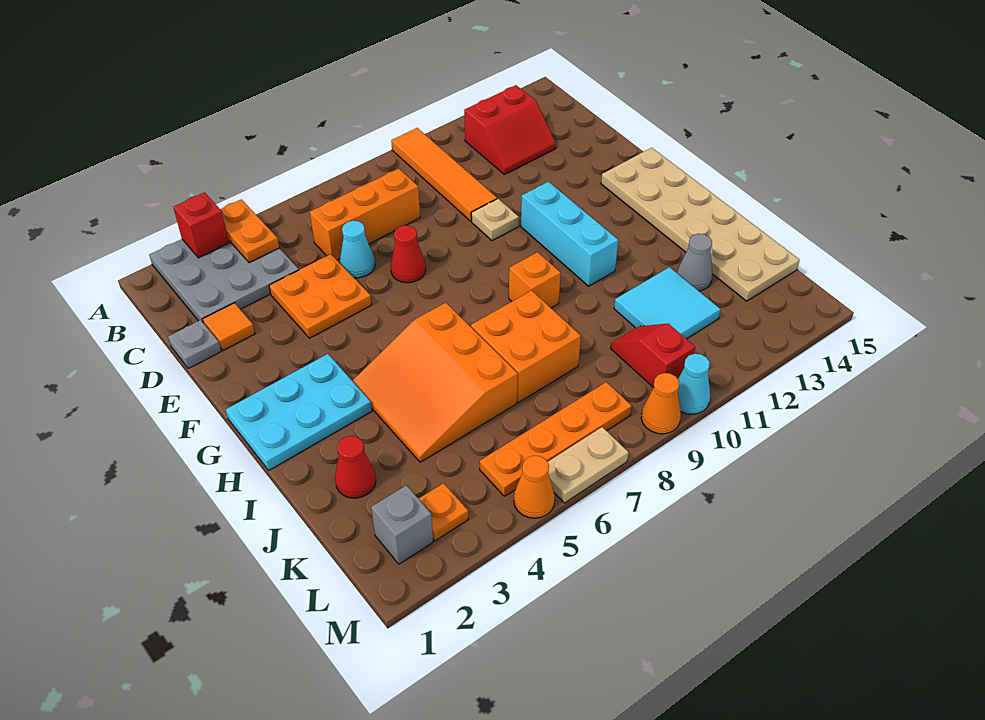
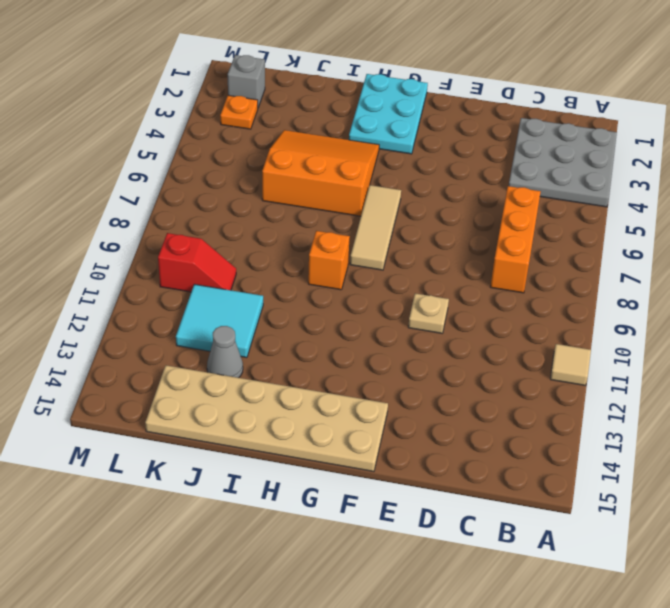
tan tile A11 level 1 -> none
tan tile G6:G8 level 1 -> none
none -> orange tile A10:D10 level 1
none -> red slope B12:C13 level 1 top B
none -> grey plate D1 level 1

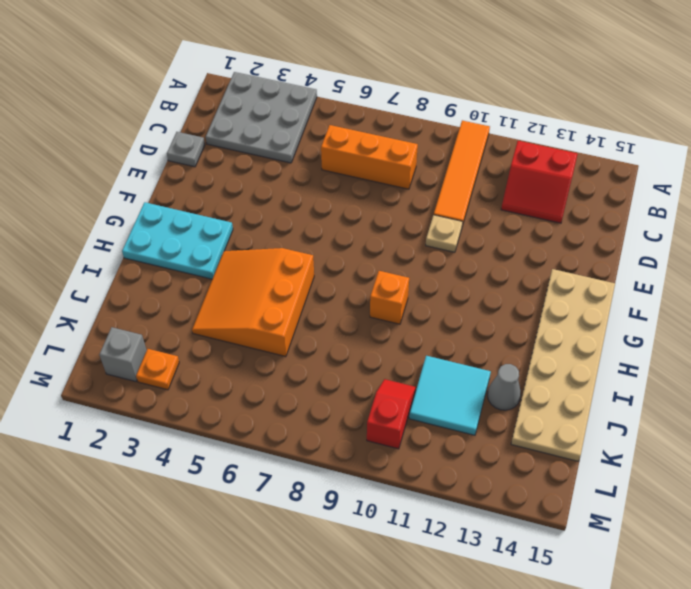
none -> orange tile D2 level 1
none -> orange plate D4:E5 level 1
none -> cyan cone D6 level 1

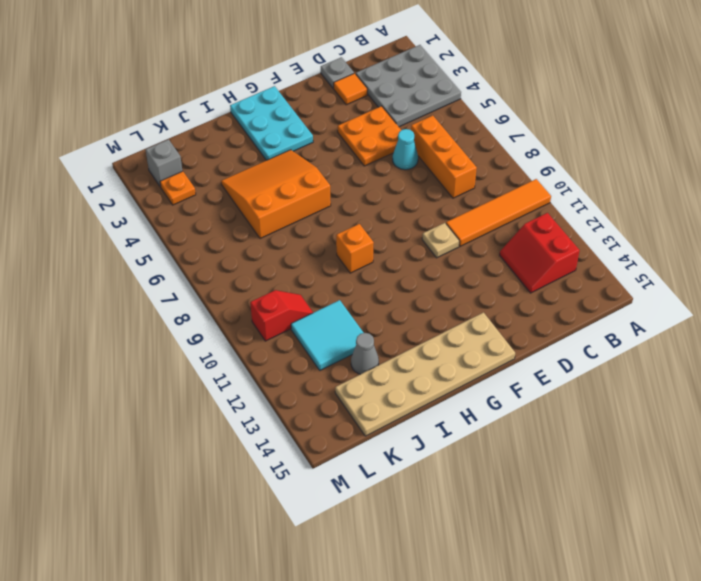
none -> red cone E7 level 1
none -> cyan brick F11:H11 level 1
none -> orange brick I7:J8 level 1

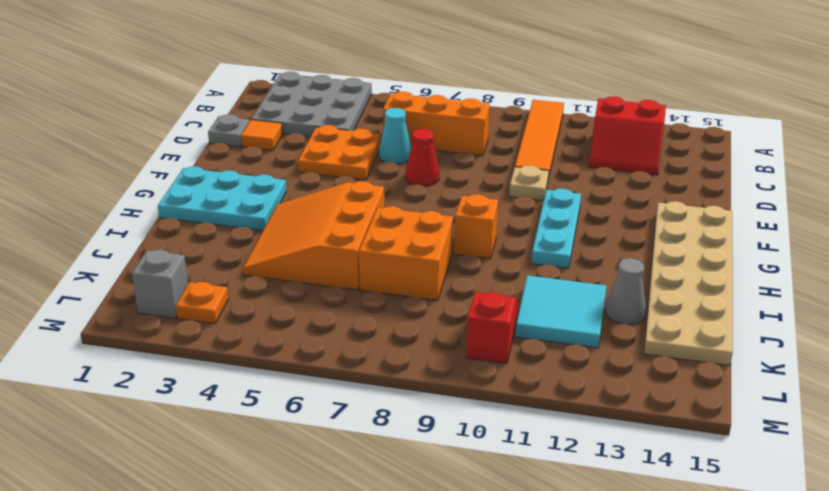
cyan plate F11:H11 level 1 -> cyan brick F11:H11 level 1
none -> red cone J2 level 1
none -> orange plate L5:L8 level 1
none -> orange cone M5 level 1

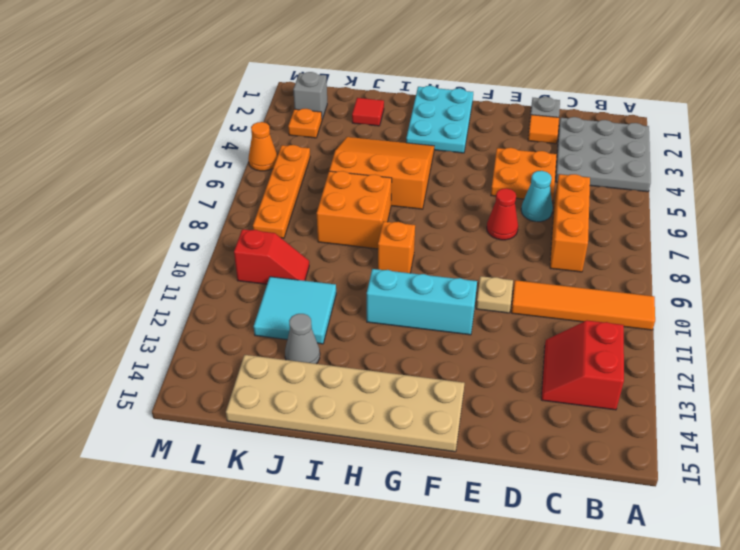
red tile J2 level 1 -> red cone J2 level 1
none -> tan plate M6:M7 level 1
none -> orange cone M9 level 1
none -> cyan cone M10 level 1

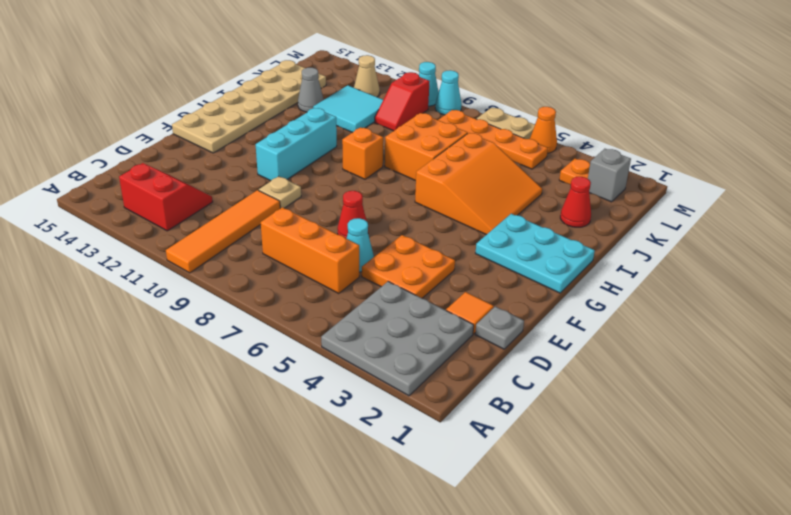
tan cone L12 level 1 -> none
cyan cone M9 level 1 -> orange cone M9 level 1
none -> red brick A3 level 2
none -> orange plate A4:B4 level 2

